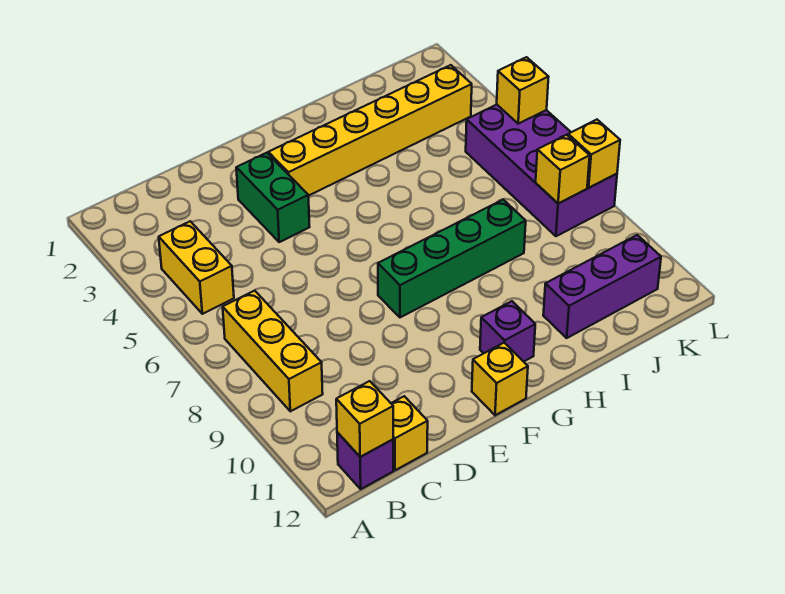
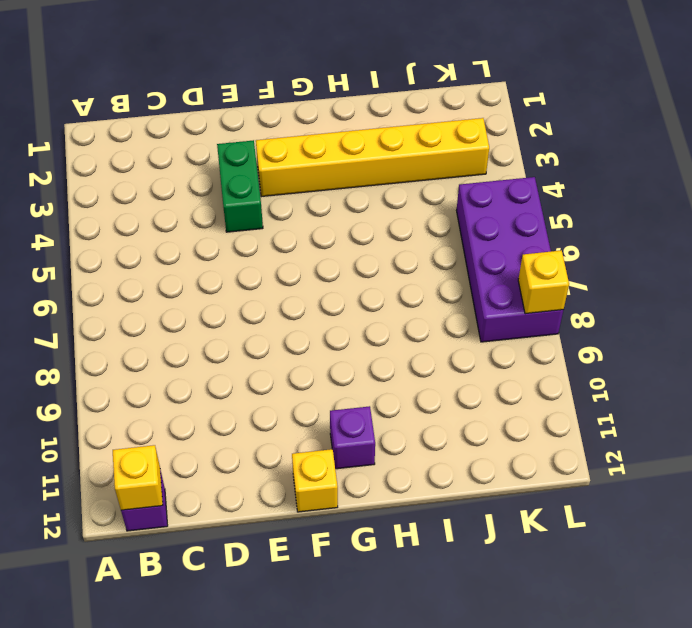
none -> yellow brick B4:B5 level 1
none -> yellow brick B7:B9 level 1
none -> yellow brick C12 level 1

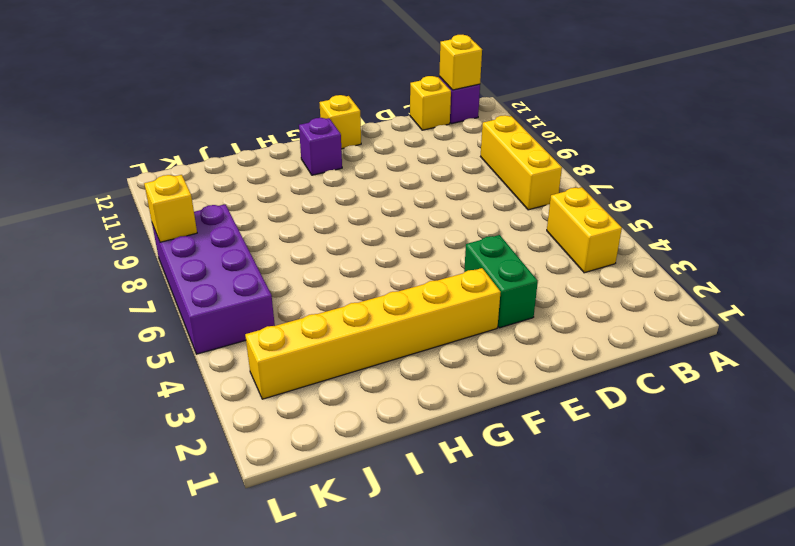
none -> green brick F8:I8 level 1
none -> purple brick I11:K11 level 1
none -> yellow brick K8 level 2

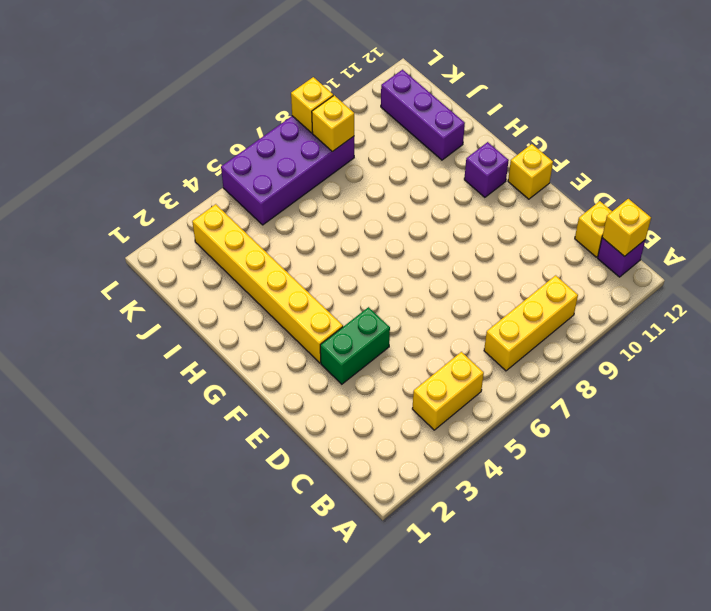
none -> green brick F8:I8 level 1
none -> yellow brick L5 level 2

